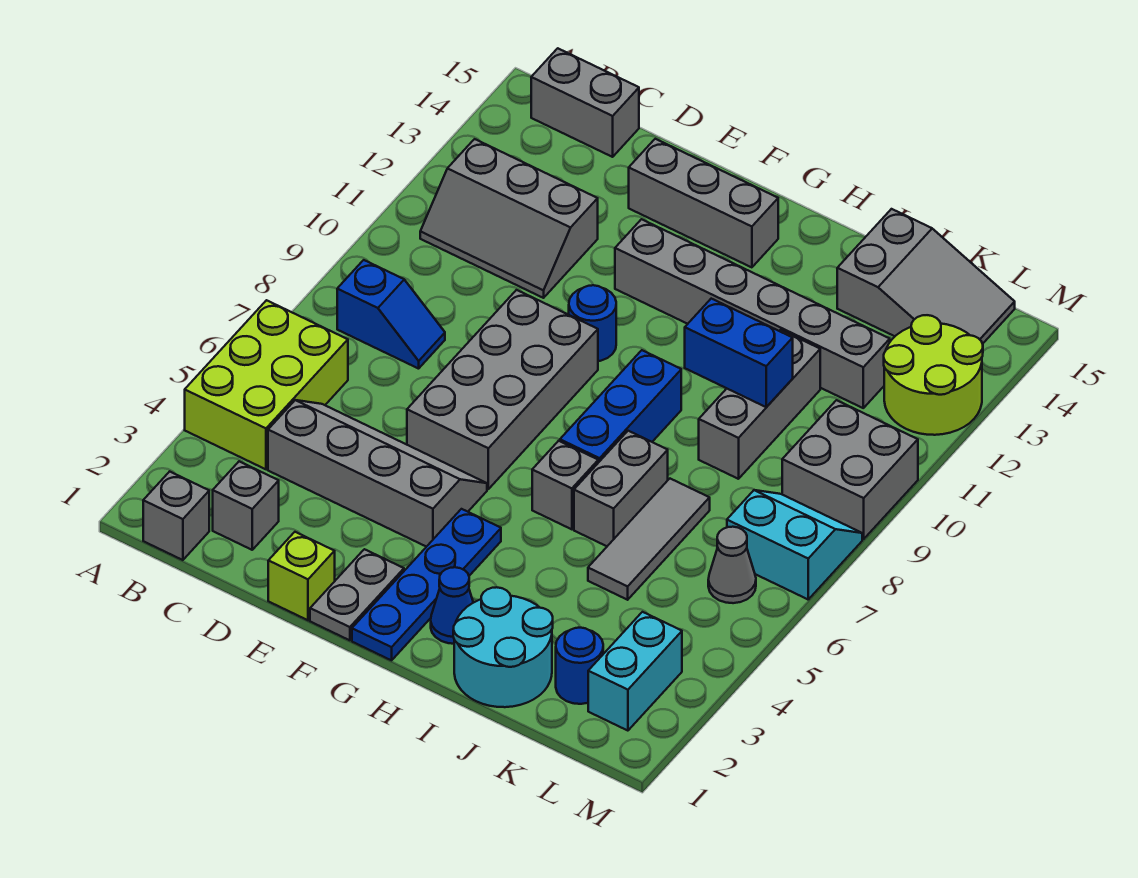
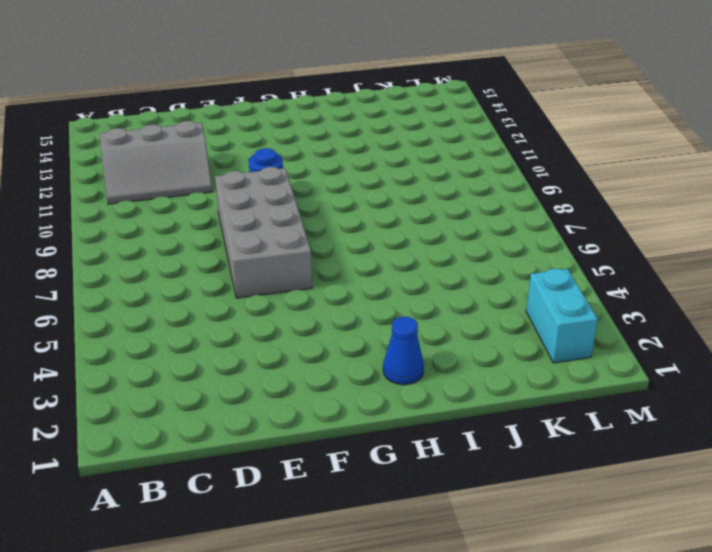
none -> lime brick A4:B6 level 1
none -> grey brick B1 level 1
none -> blue slope B8:C8 level 1 top B

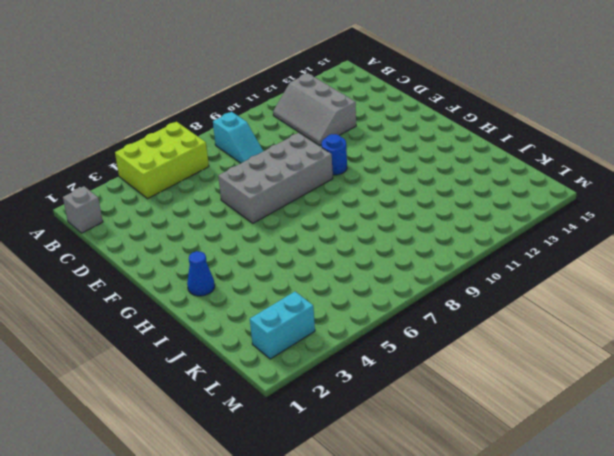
cyan slope B8:C8 level 1 top B -> blue slope B8:C8 level 1 top B
none -> grey brick B15:C15 level 1
none -> grey brick C2 level 1
none -> grey slope C4:F5 level 1 top 4

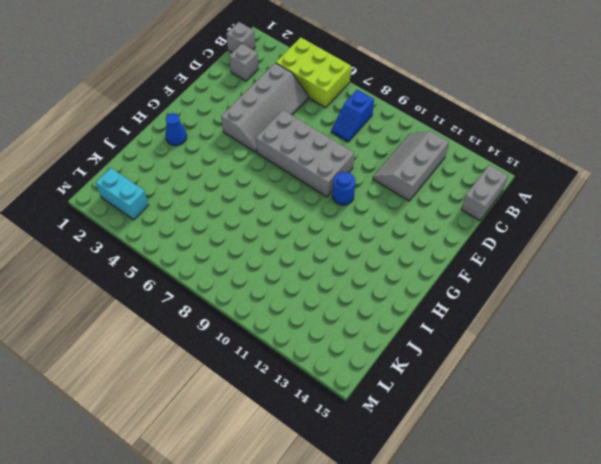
none -> lime brick E1 level 1
none -> grey brick E14:G14 level 1
none -> grey plate F1:F2 level 1

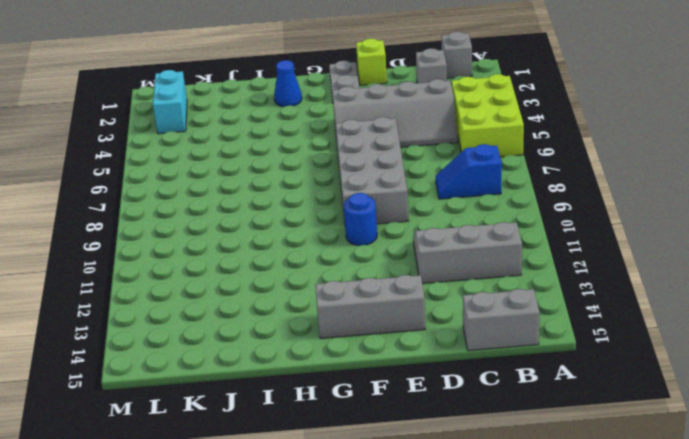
none -> grey brick F12:K12 level 1
none -> blue plate G1:G4 level 1
none -> grey brick H6 level 1

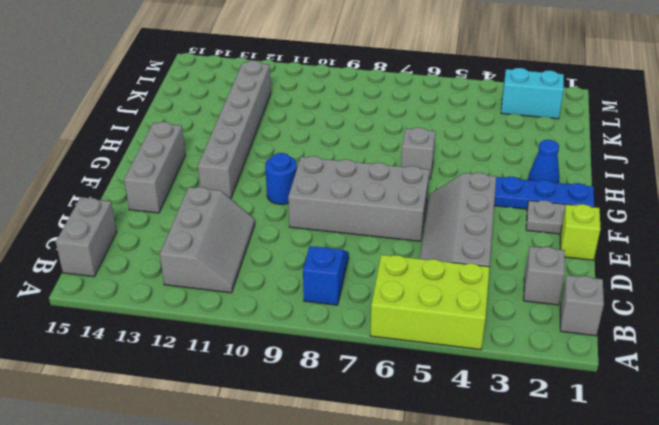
none -> blue brick H7:H9 level 1
none -> cyan round brick I1:J2 level 1
none -> grey brick I6:I7 level 1

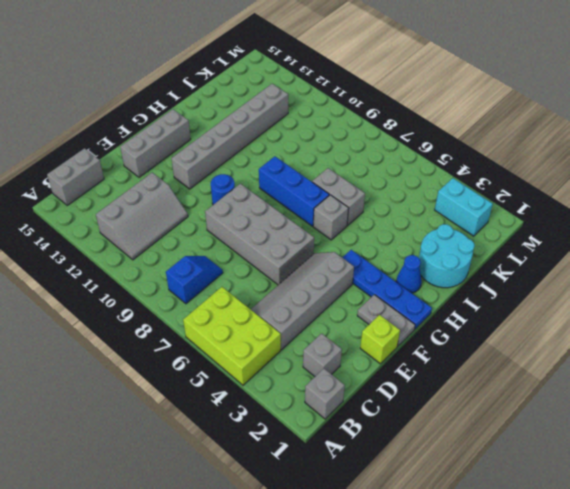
none -> grey tile J5:J7 level 1
none -> grey brick J9:J11 level 1
none -> grey slope J14:L15 level 1 top J

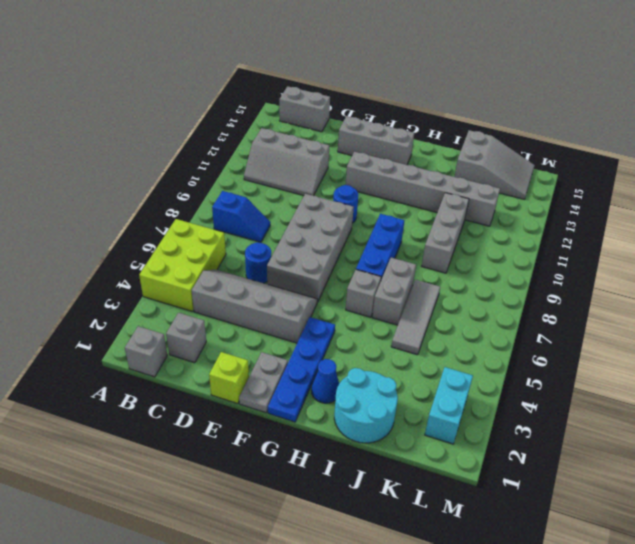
blue round brick D6 level 1 -> blue round brick K2 level 1
none -> grey cone L6 level 1
none -> cyan slope L7:M8 level 1 top 7
none -> grey brick L9:M10 level 1

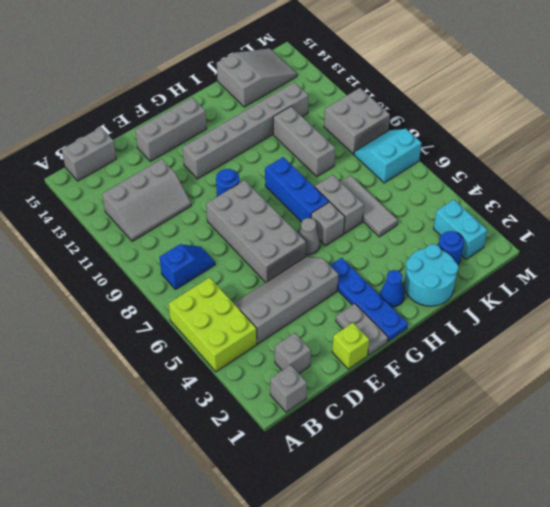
grey cone G6 level 1 -> grey cone L6 level 1
none -> lime round brick L12:M13 level 1
none -> blue brick I10:J10 level 2

